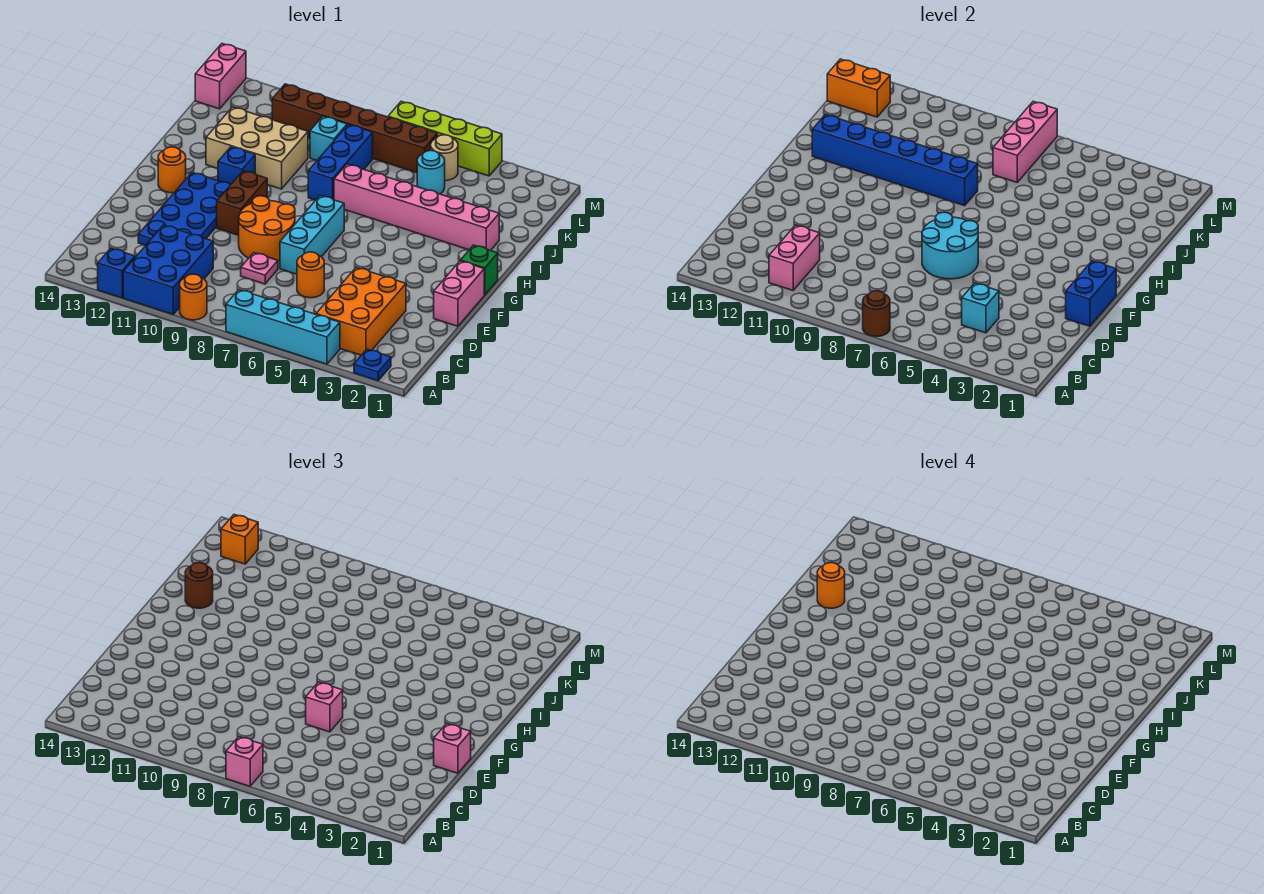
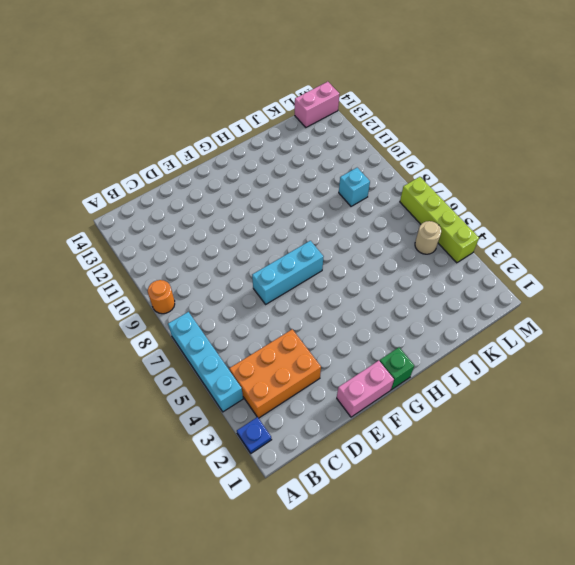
none -> blue brick A10:C11 level 1
none -> blue brick A12 level 1
none -> orange round brick D6 level 1
none -> pink plate D8 level 1

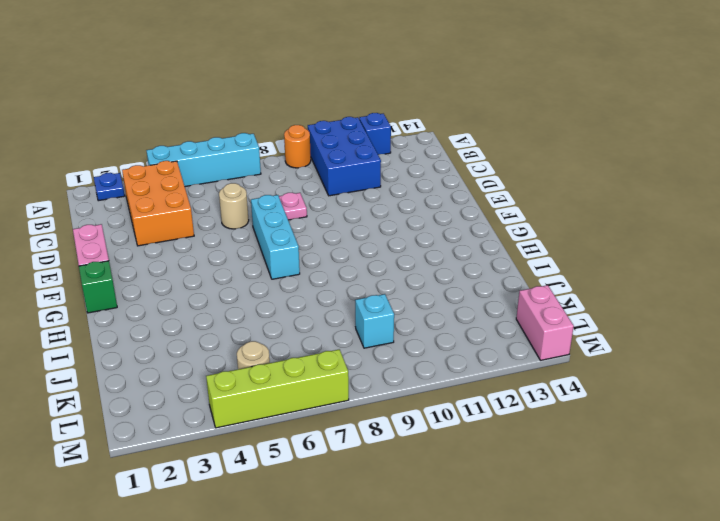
tan round brick D6 level 1 -> orange round brick D6 level 1
none -> blue plate D11:G12 level 1
none -> orange round brick E8:F9 level 1
none -> brown brick F10:G10 level 1
none -> orange round brick G13 level 1

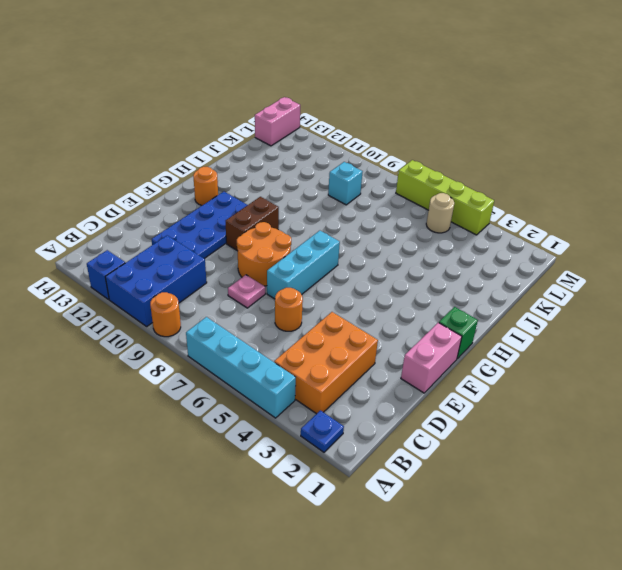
none -> blue brick H11 level 1
none -> pink brick I2:I7 level 1
none -> blue brick I8:K8 level 1
none -> tan brick I10:J12 level 1

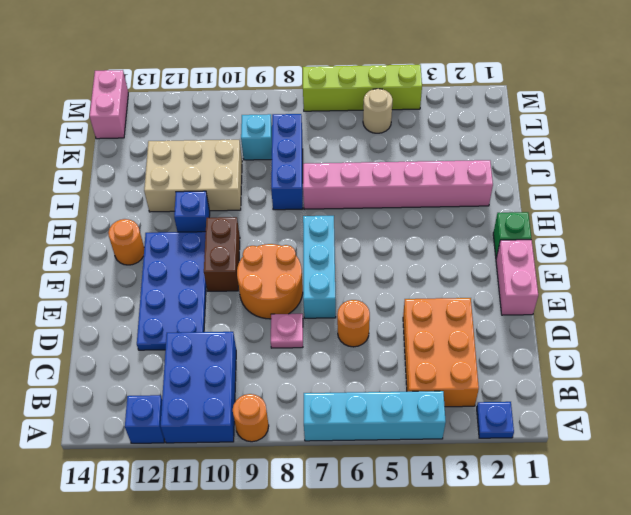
none -> cyan round brick K5 level 1
none -> brown brick L6:L11 level 1
none -> brown round brick A7 level 2
none -> pink brick B11:C11 level 2

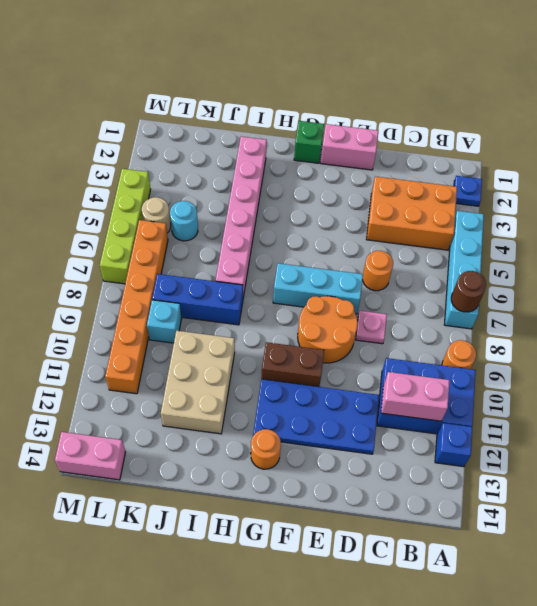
orange brick L6:L11 level 1 -> brown brick L6:L11 level 1
none -> blue brick H11 level 1
none -> cyan brick C4 level 2
none -> blue brick E1:F1 level 2
none -> cyan round brick E6:F7 level 2

